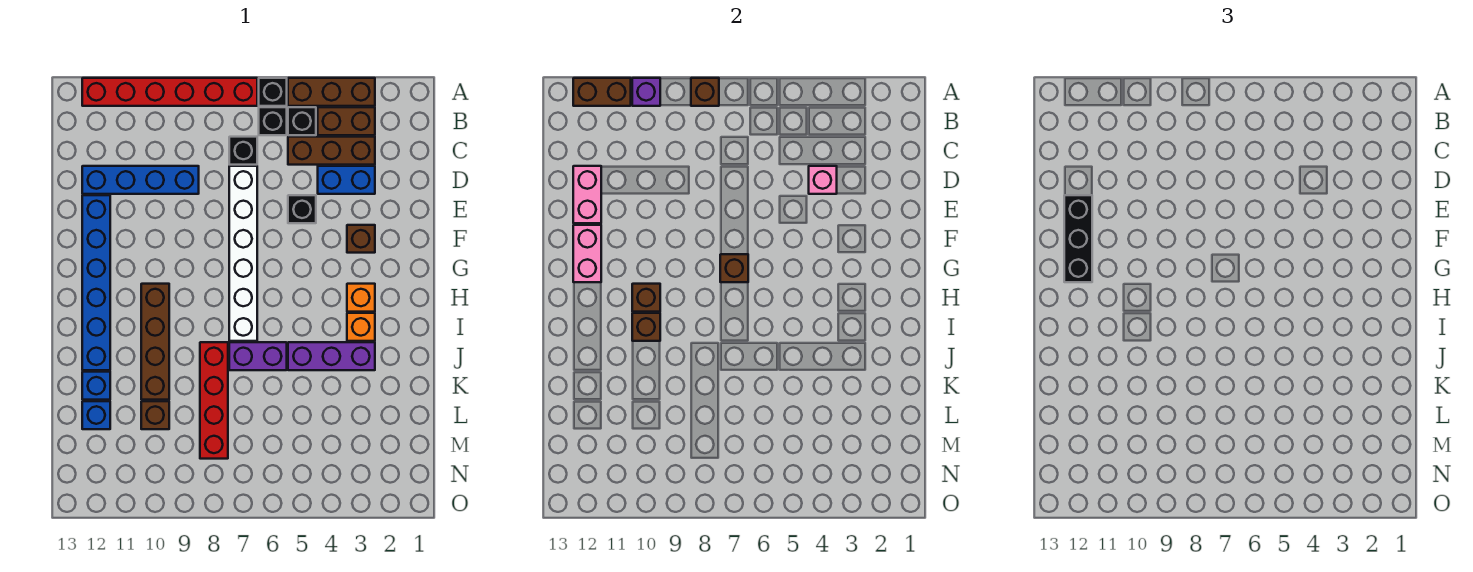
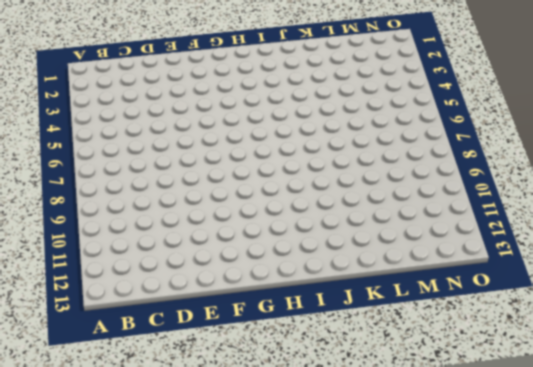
none -> brown brick A3:A5 level 1
none -> black brick A6 level 1
none -> red brick A7:A12 level 1
none -> brown brick B3:B4 level 1

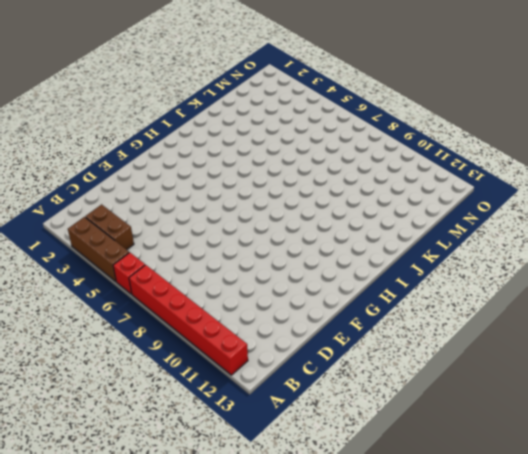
red brick A6 level 1 -> black brick A6 level 1
none -> black brick B5 level 1
none -> black brick B6 level 1
none -> brown brick C3:C5 level 1
none -> black brick C7 level 1

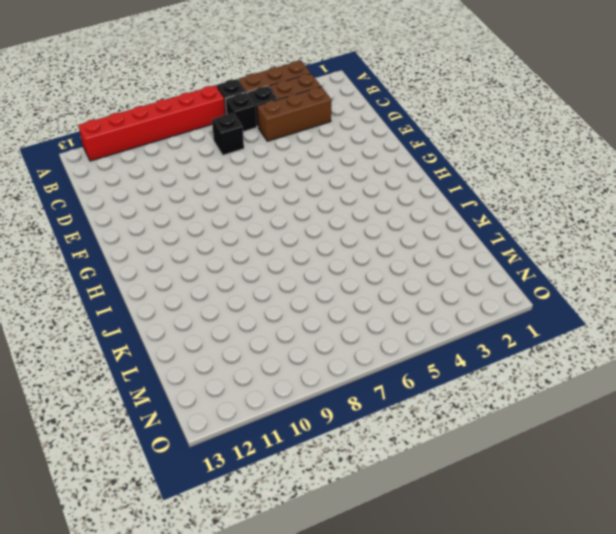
none -> blue brick D3:D4 level 1
none -> white brick D7:I7 level 1
none -> blue brick D9:D12 level 1
none -> black brick E5 level 1

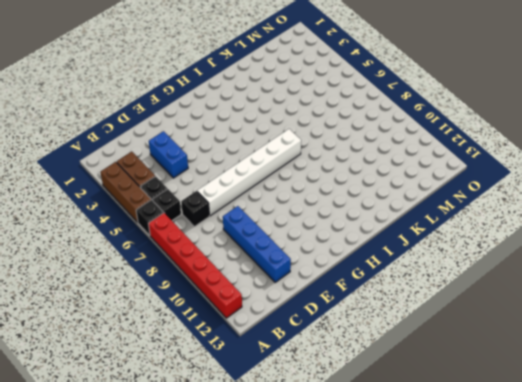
none -> brown brick C3:C5 level 1
none -> black brick E5 level 1
none -> blue brick E12:J12 level 1
none -> brown brick F3 level 1

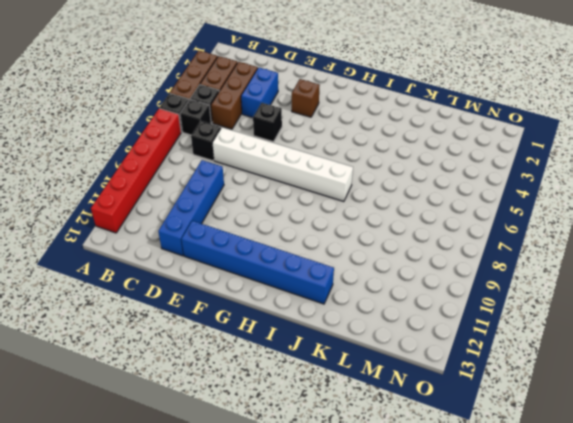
none -> orange brick H3 level 1
none -> brown brick H10:K10 level 1
none -> orange brick I3 level 1
none -> purple brick J3:J5 level 1

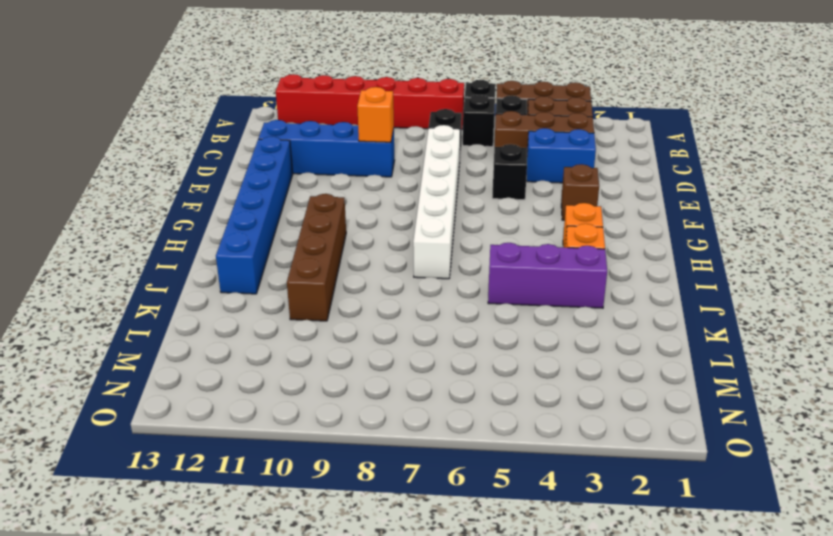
orange brick D9 level 2 -> none
none -> purple brick J6:J7 level 1
none -> red brick J8:M8 level 1
none -> blue brick K12 level 1
none -> brown brick L10 level 1

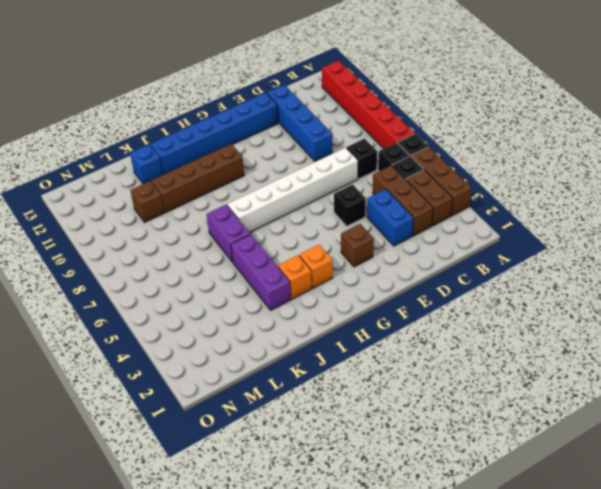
none -> red brick J8:M8 level 1
none -> blue brick L12 level 1
none -> brown brick A8 level 2
none -> purple brick A10 level 2

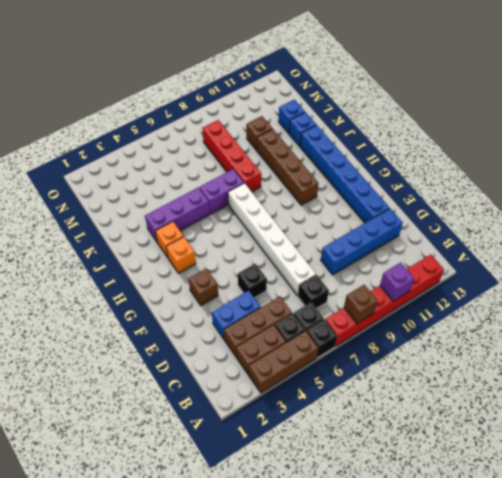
none -> brown brick A11:A12 level 2
none -> pink brick D4 level 2
none -> pink brick D12:E12 level 2
none -> pink brick F12:G12 level 2

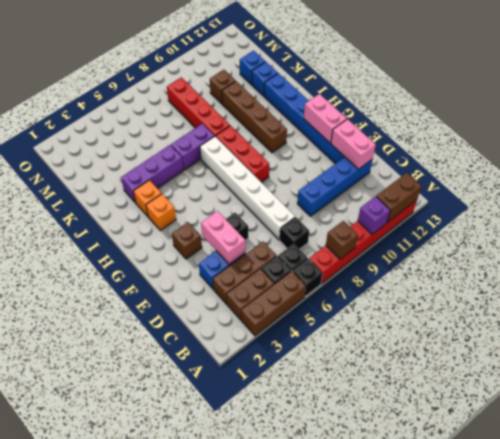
pink brick D4:E4 level 2 -> pink brick D4 level 2
red brick G8:I8 level 1 -> none
none -> brown brick G7 level 2
none -> brown brick H10 level 2
none -> brown brick I10 level 2
none -> black brick E12:G12 level 3

